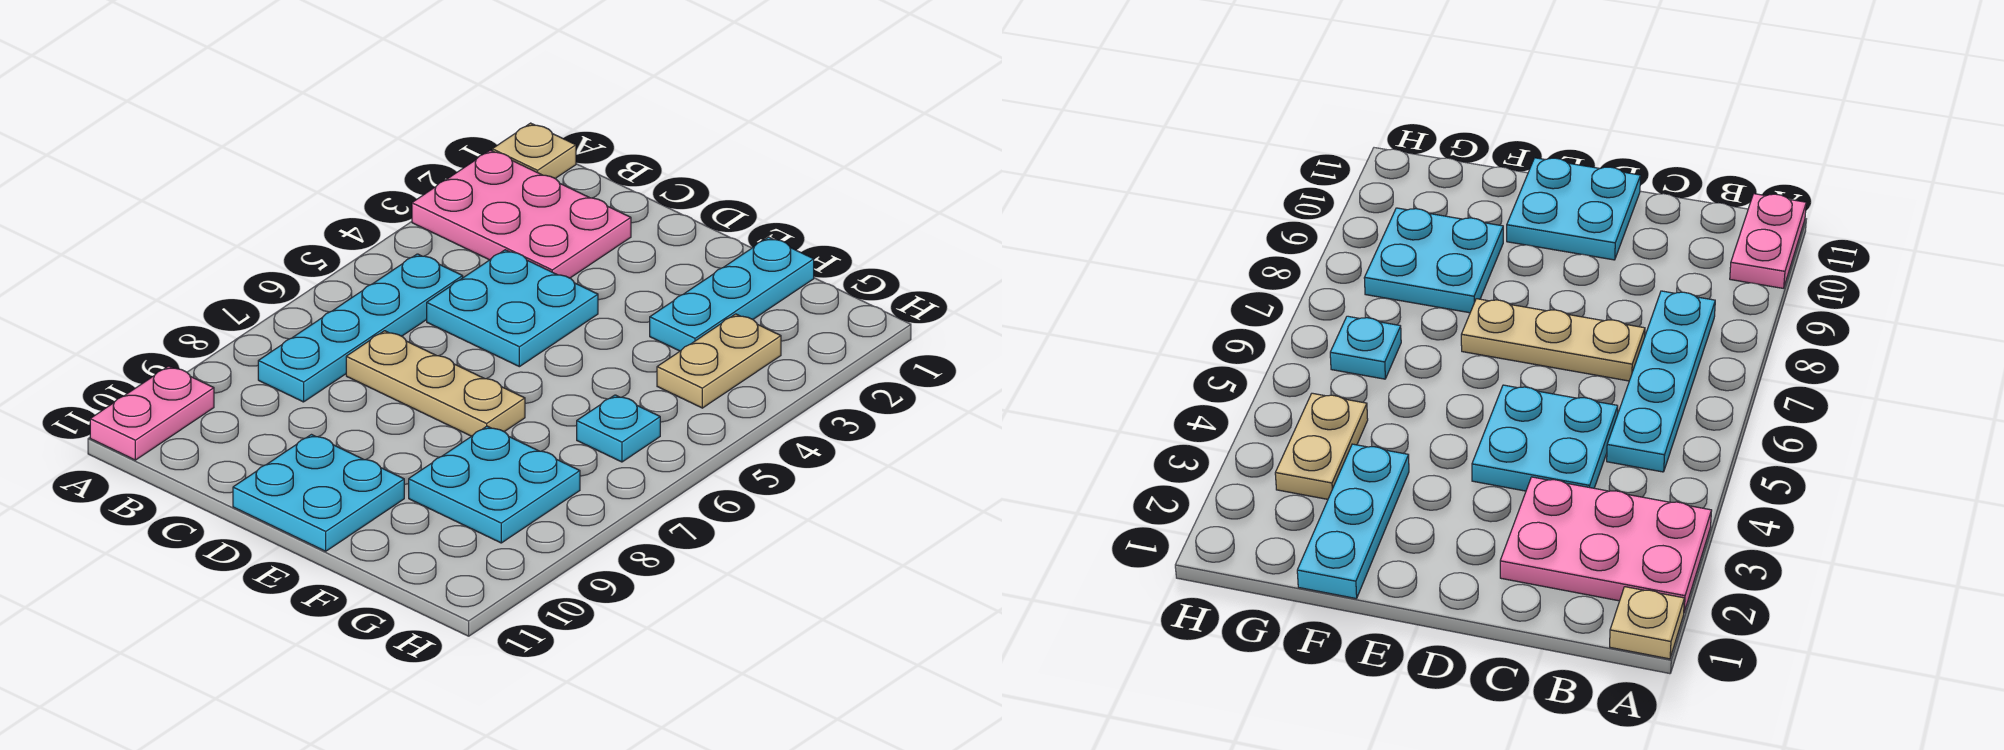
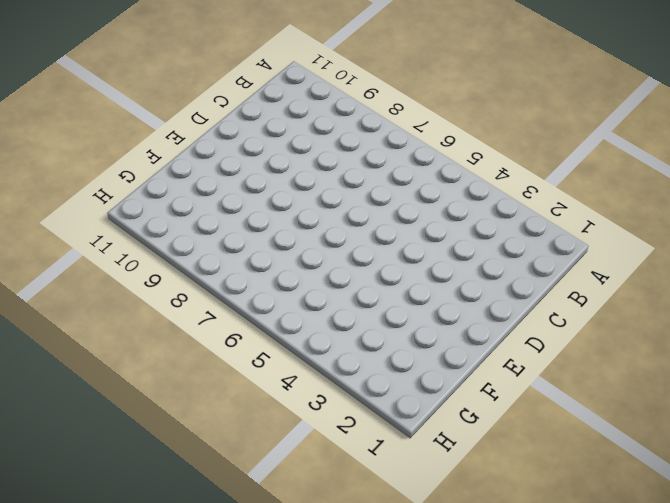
none -> tan plate A1 level 1
none -> pink plate A2:C3 level 1

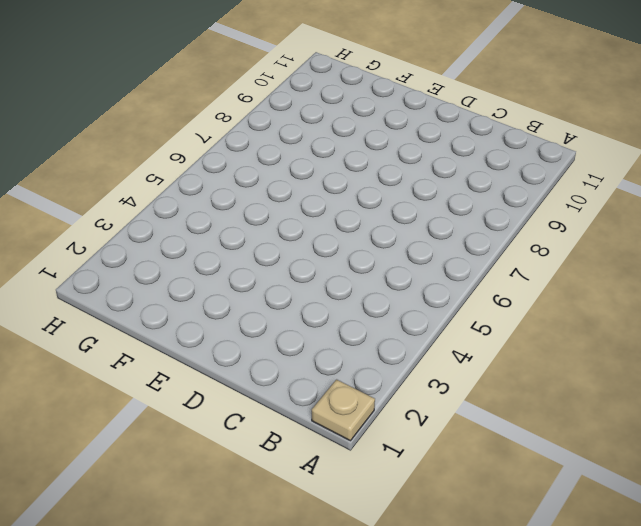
none -> pink plate A2:C3 level 1
none -> pink plate A10:A11 level 1

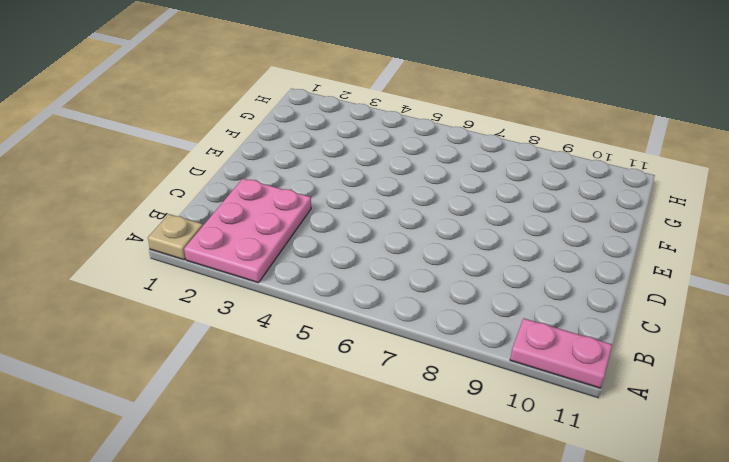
none -> cyan plate B5:B8 level 1
none -> cyan plate C4:D5 level 1

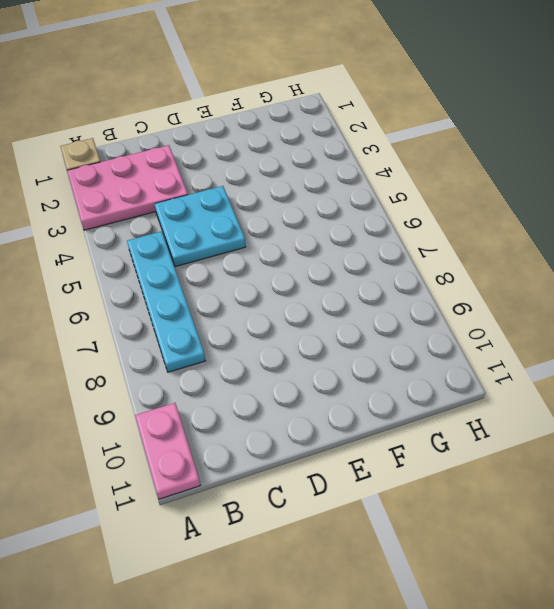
none -> tan plate C7:E7 level 1
none -> cyan plate D10:E11 level 1

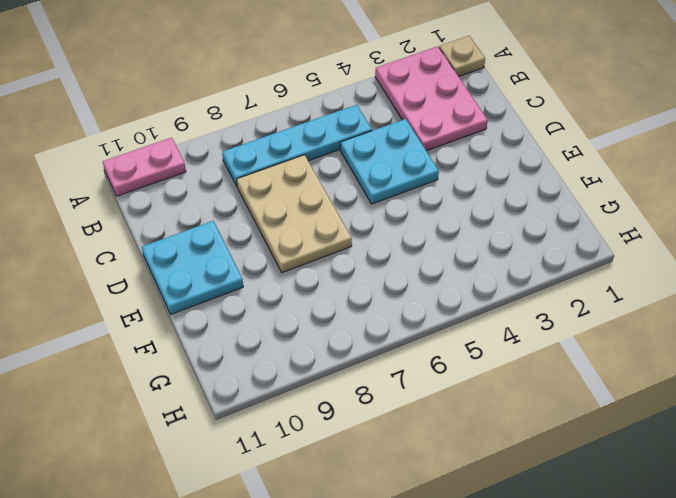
tan plate C7:E8 level 1 -> tan plate C7:E7 level 1
none -> cyan plate F1:F3 level 1
none -> cyan plate F8:G9 level 1

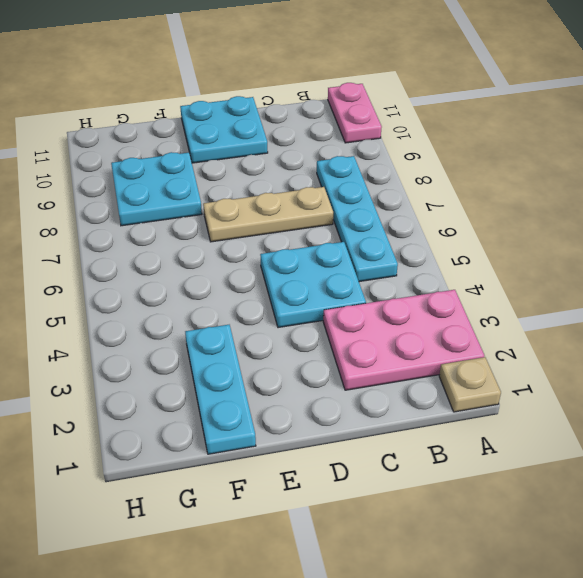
none -> tan plate G3:G4 level 1
none -> cyan plate G6 level 1

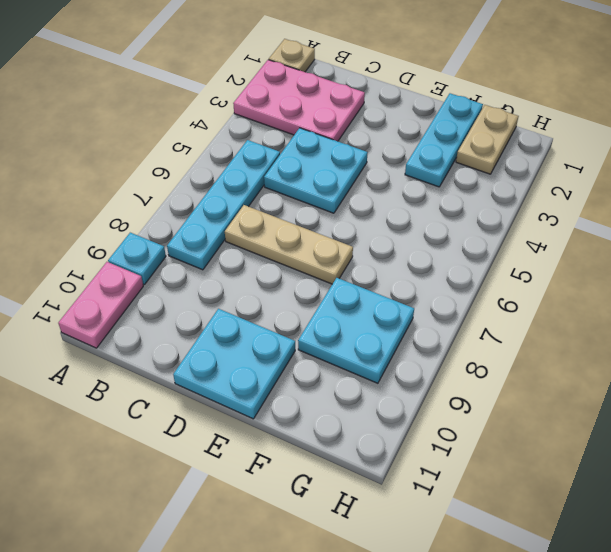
cyan plate A9 level 1 -> cyan plate G6 level 1
tan plate G1:G2 level 1 -> tan plate G3:G4 level 1

